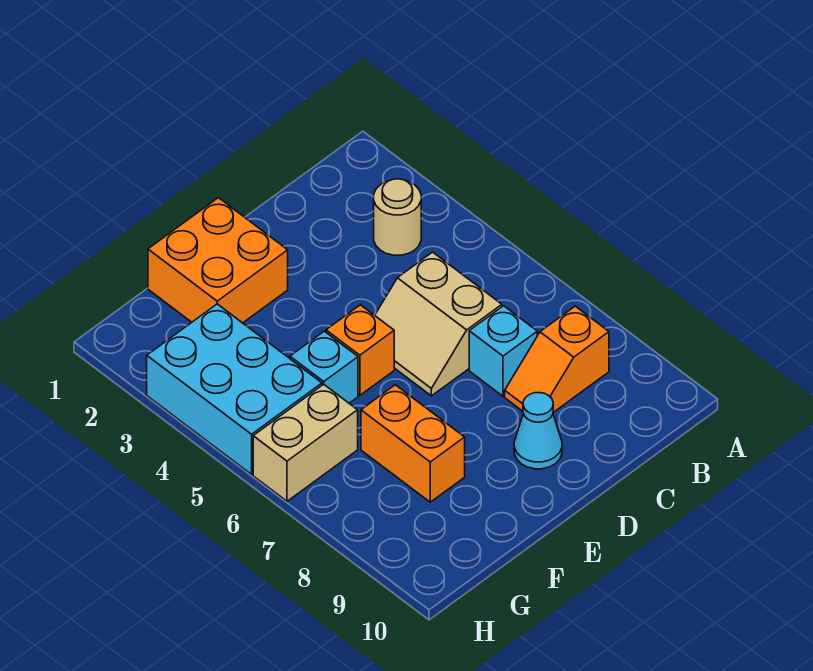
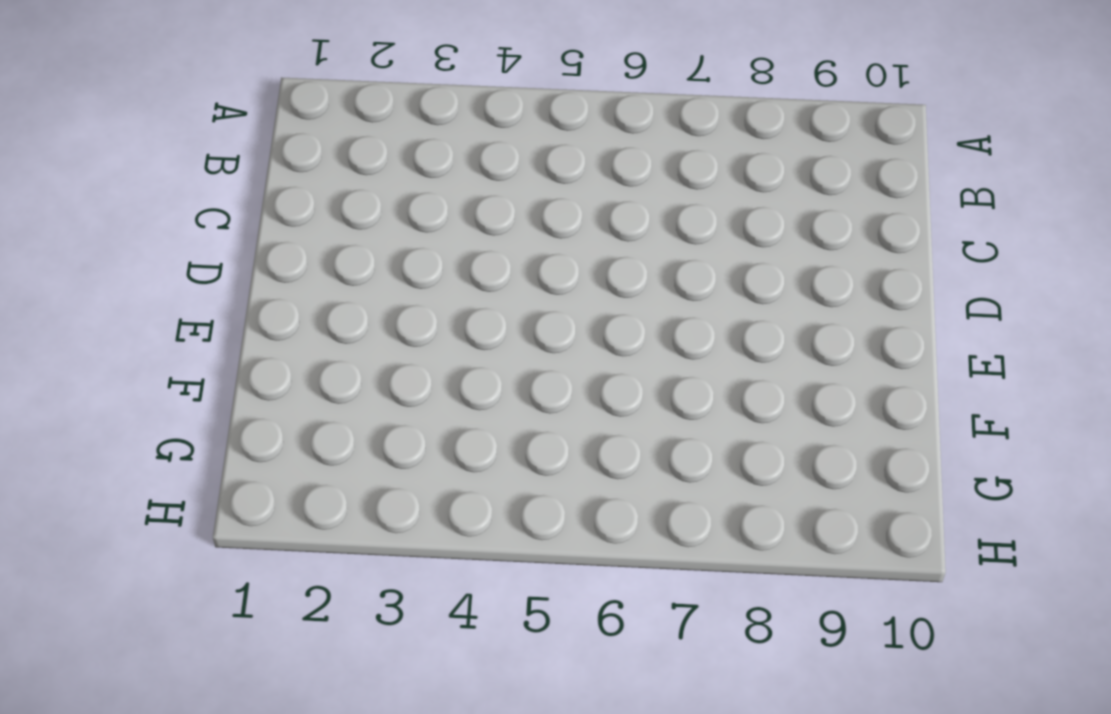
none -> tan round brick B3 level 1
none -> orange slope B8:C8 level 1 top B

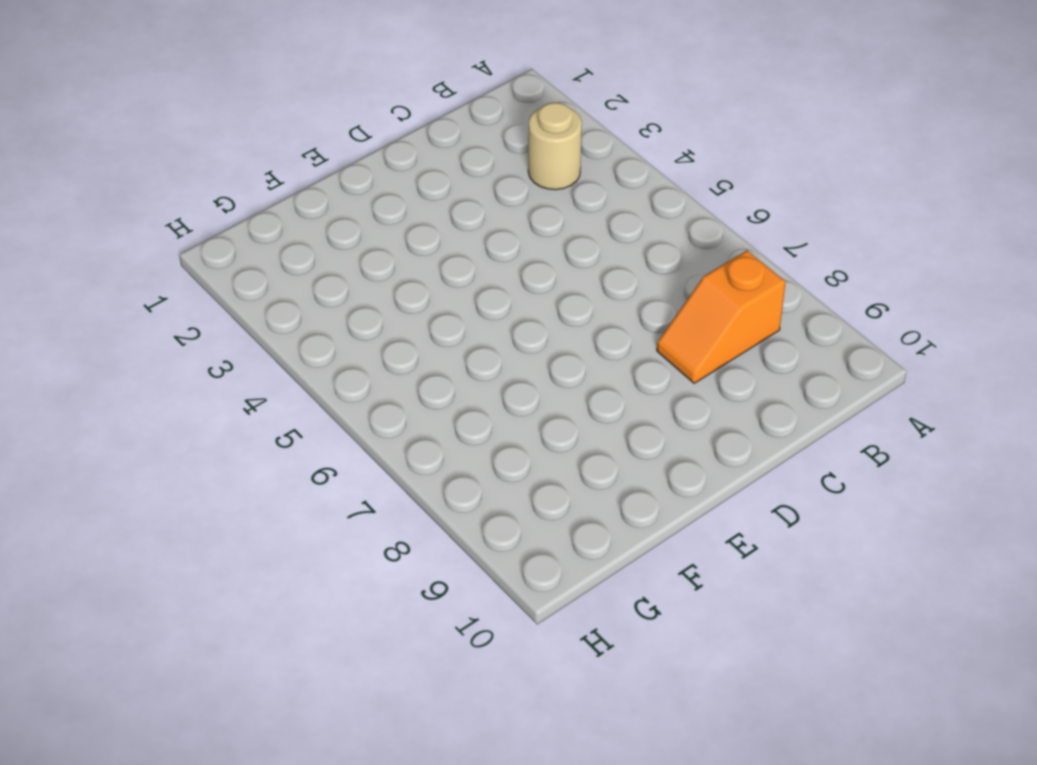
none -> tan slope C5:D6 level 1 top C
none -> cyan brick C7 level 1

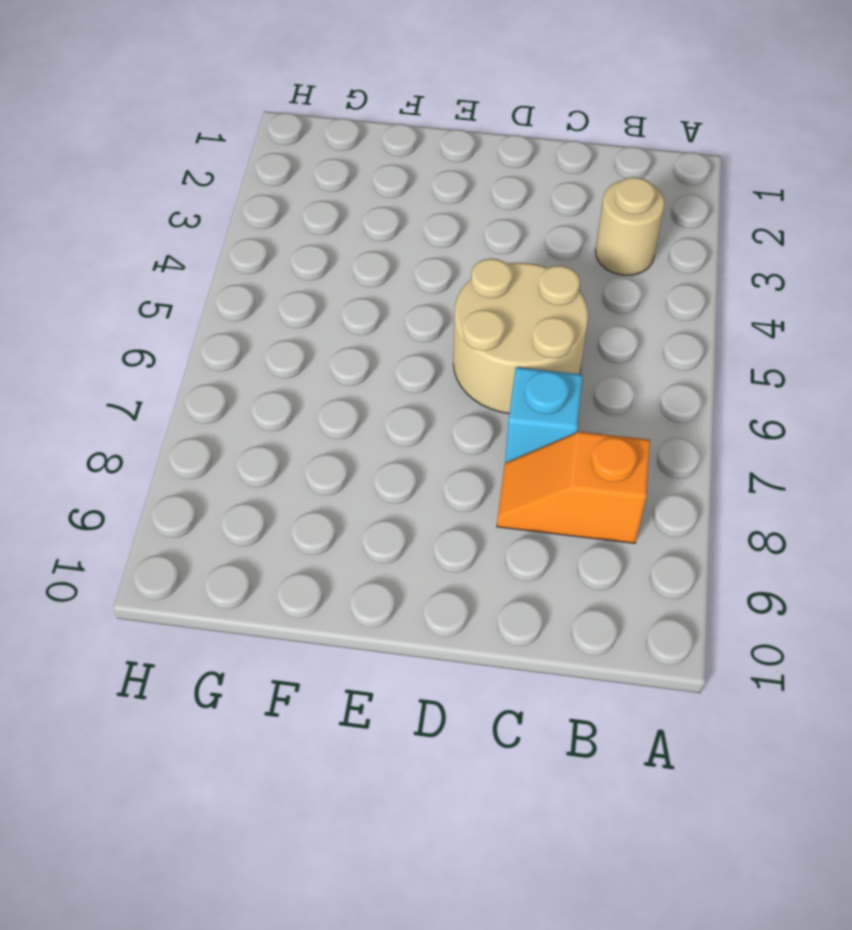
tan round brick C5:D6 level 1 -> tan slope C5:D6 level 1 top C
none -> cyan cone D9 level 1
none -> orange brick E1:F2 level 1

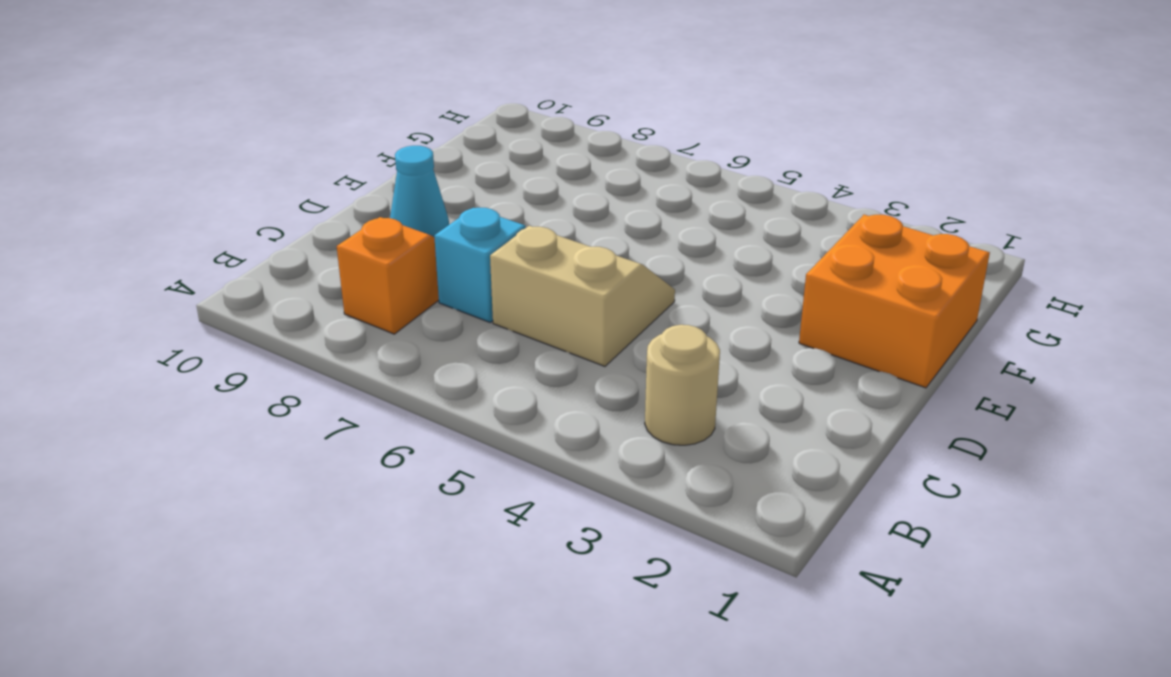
none -> orange brick E5 level 1
none -> cyan brick F5 level 1

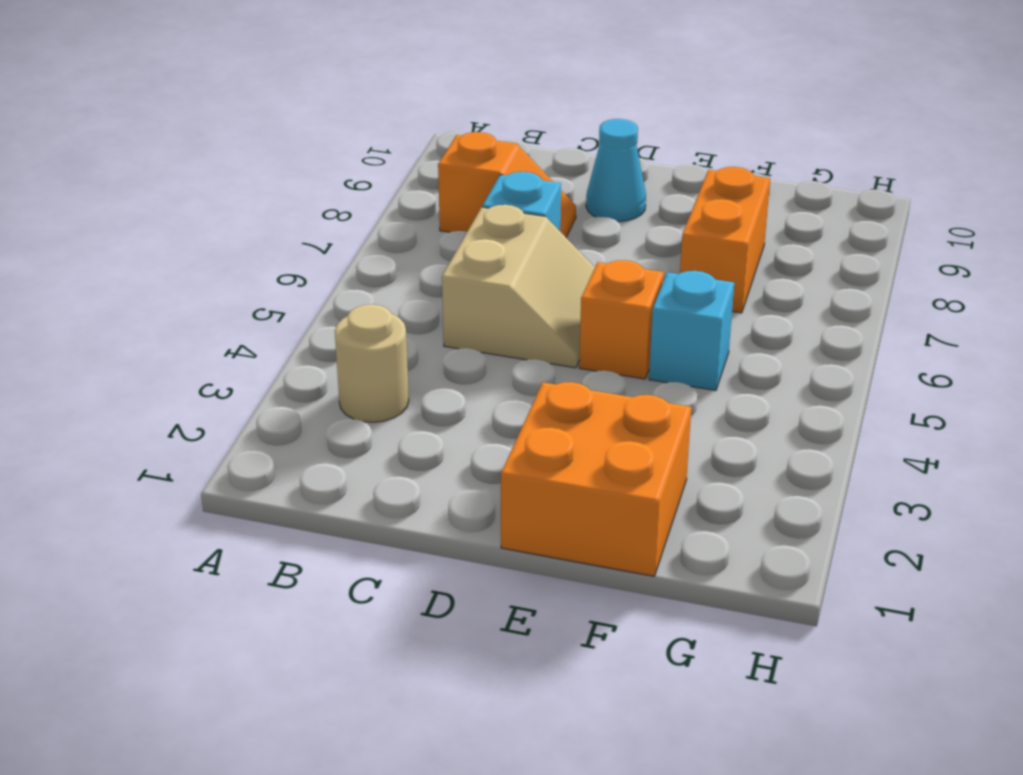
none -> cyan brick G3:H5 level 1
none -> tan brick G6:H6 level 1

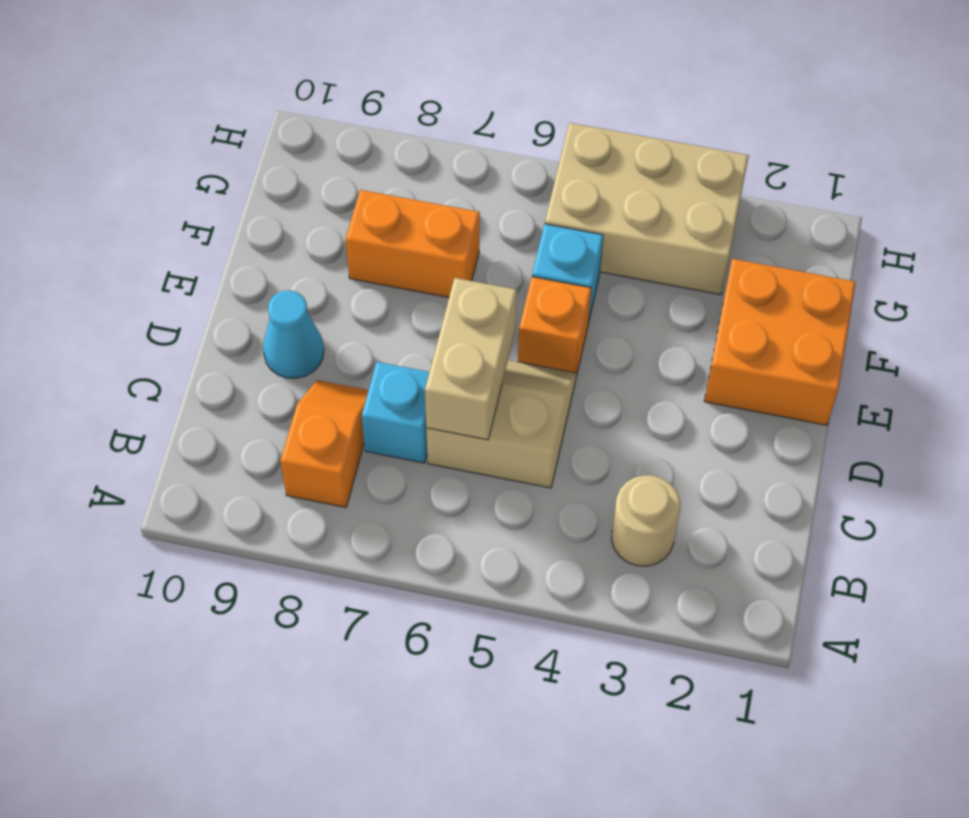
tan brick C6:D6 level 2 -> tan brick G6:H6 level 1
tan brick G3:H5 level 1 -> cyan brick G3:H5 level 1

